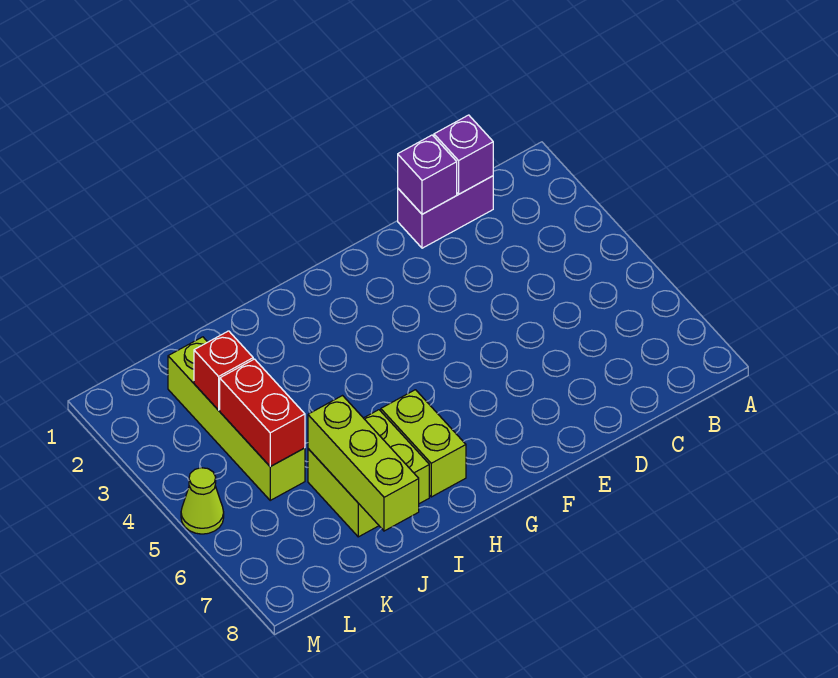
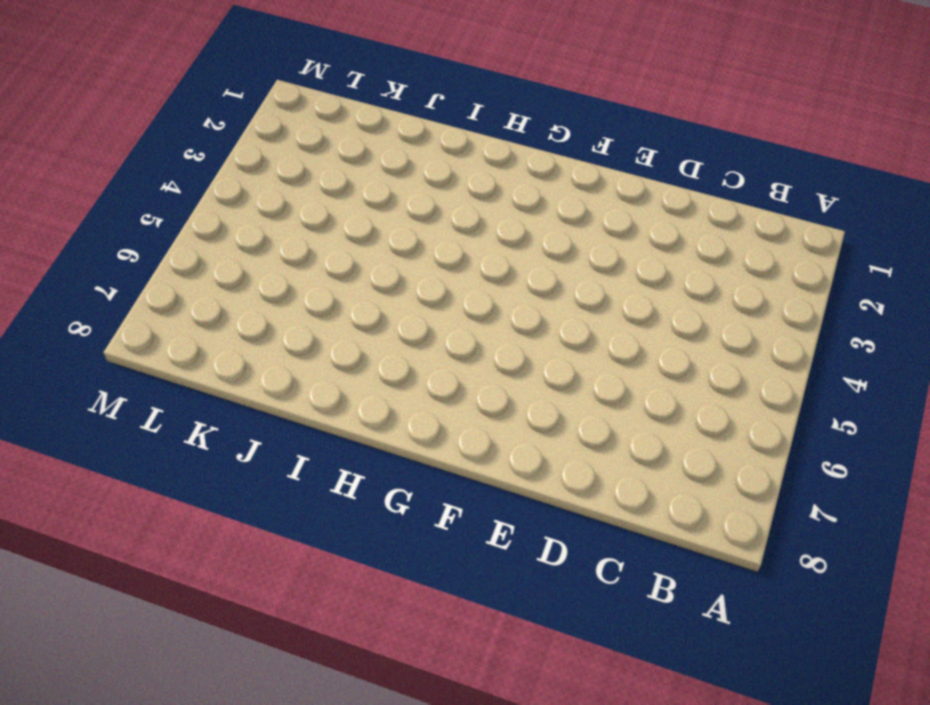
none -> purple brick C1:D1 level 1
none -> lime brick H6:H7 level 1

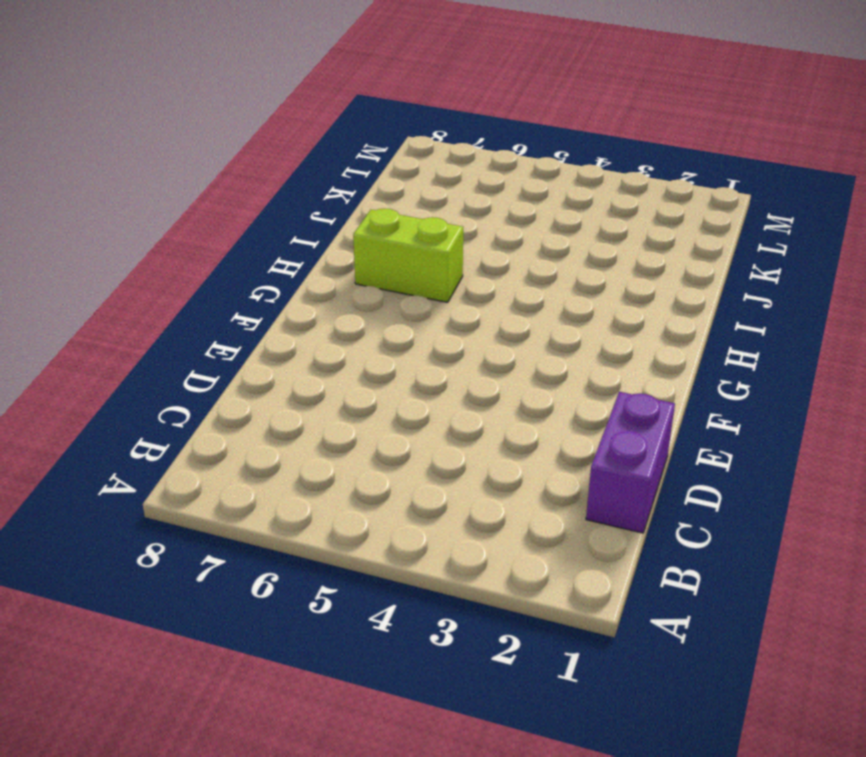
none -> lime brick I6:J7 level 1
none -> lime brick K2:K5 level 1

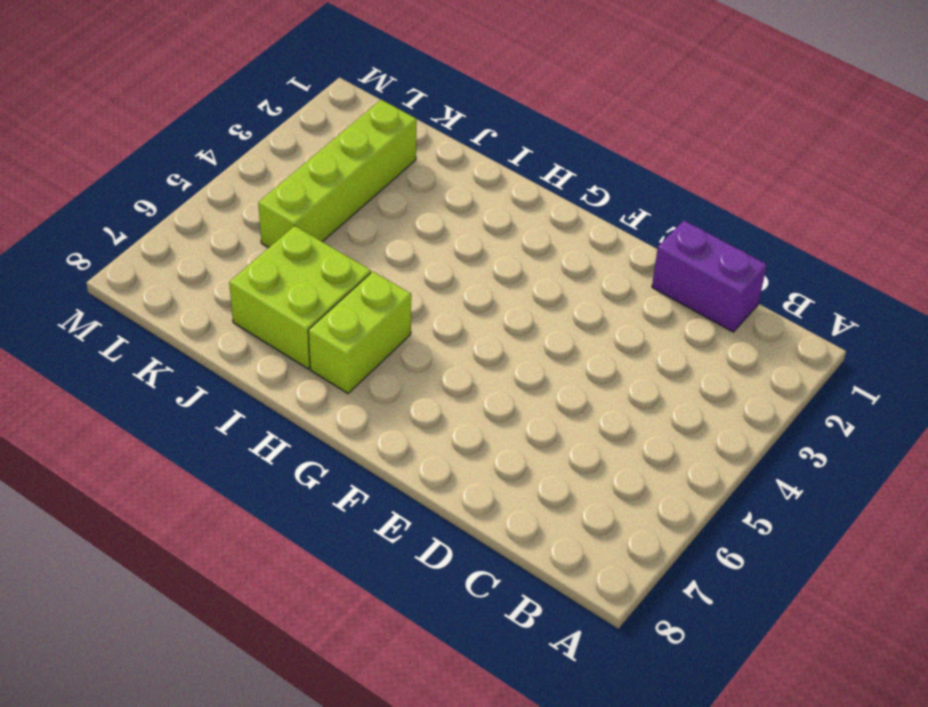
none -> lime cone M5 level 1
none -> purple brick C1 level 2

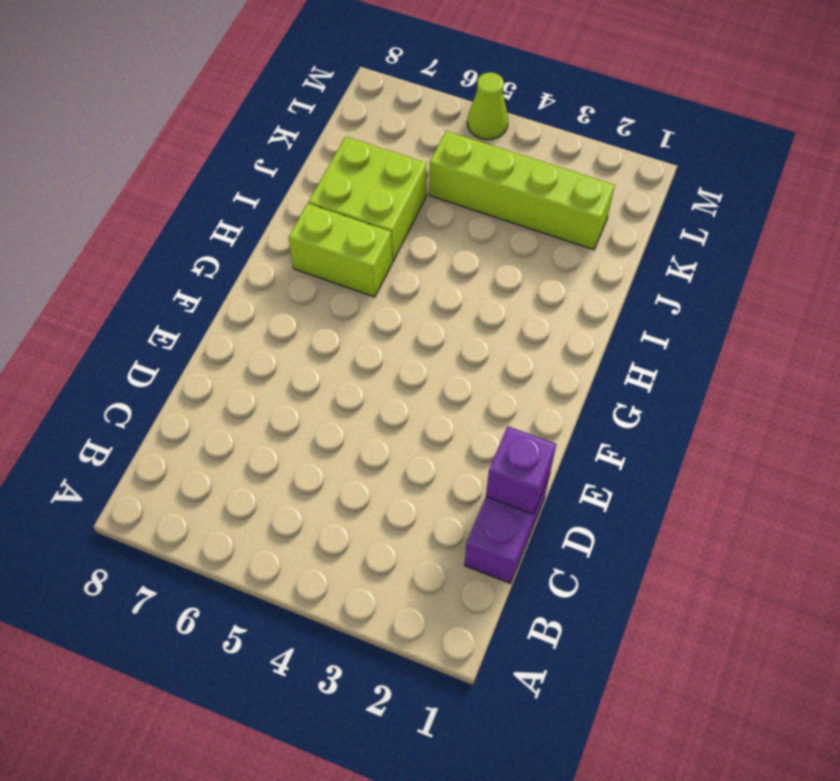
none -> purple brick C1 level 2
none -> lime brick J6:J8 level 2

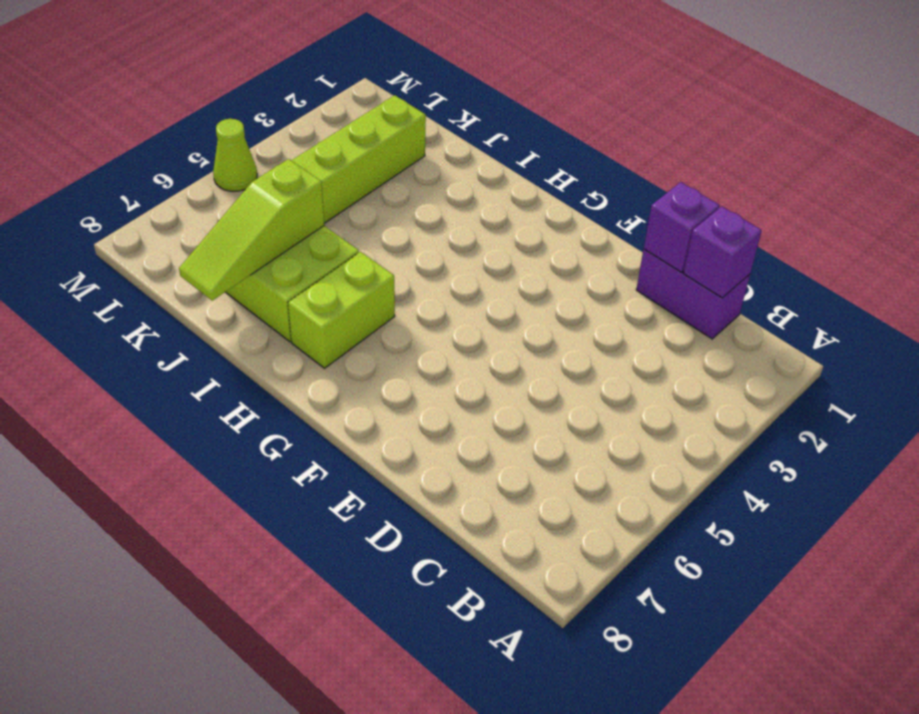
lime slope J6:J8 level 2 top 6 -> lime brick J6:J8 level 2
none -> red brick K3 level 2
none -> red brick K4:K5 level 2

